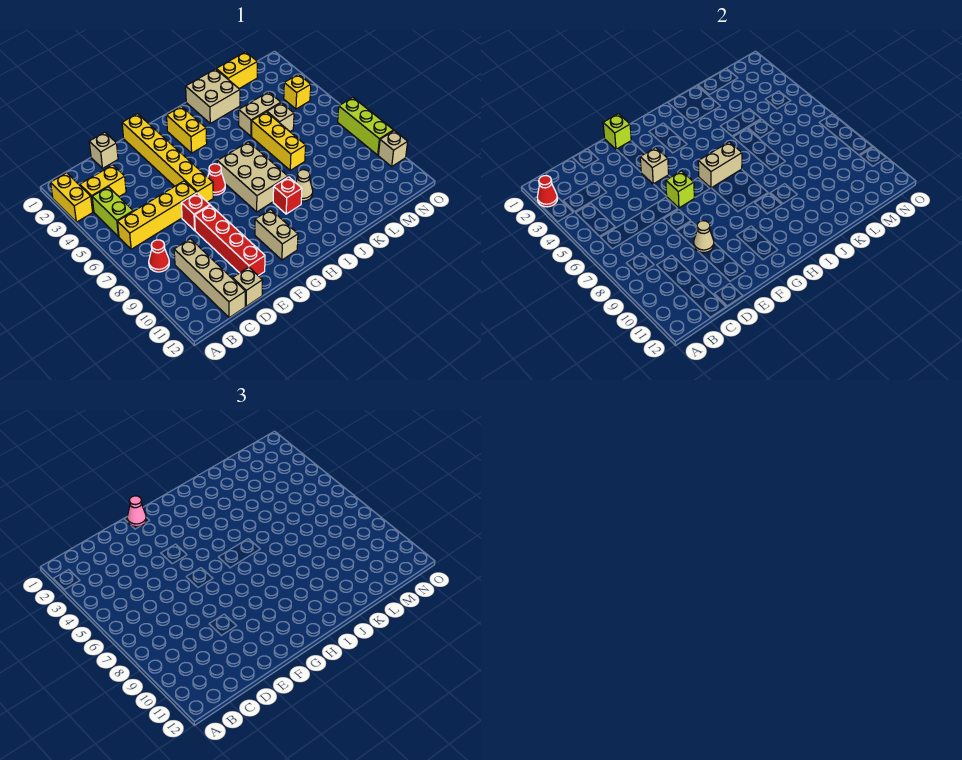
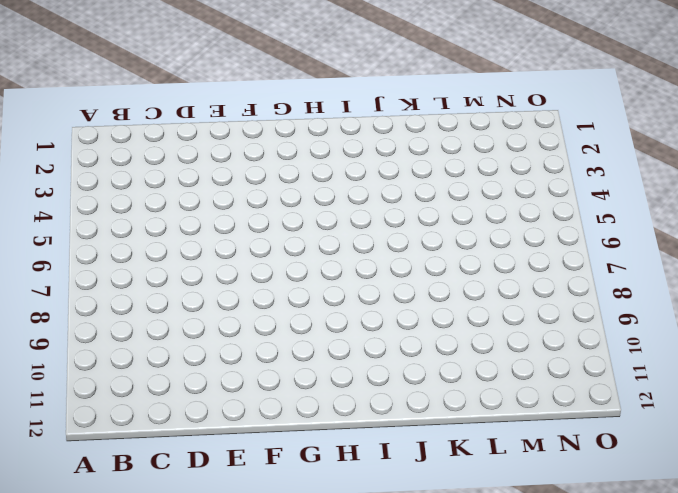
none -> yellow brick A2:A3 level 1
none -> yellow brick B3:C3 level 1
none -> lime brick B4:B5 level 1
none -> yellow brick B6:E6 level 1

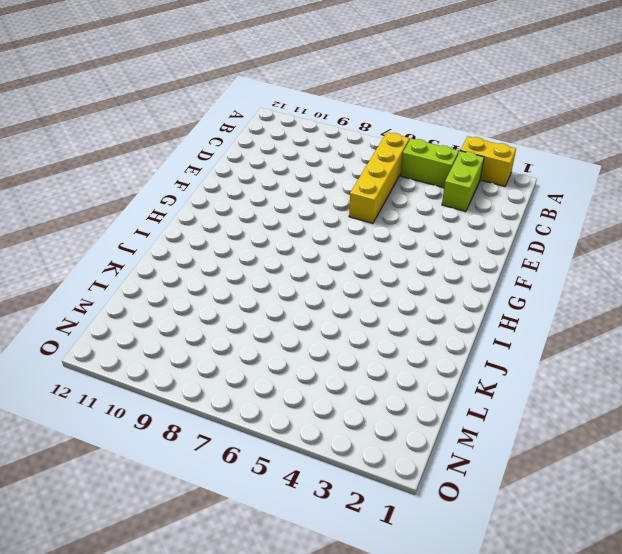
lime brick B3:C3 level 1 -> yellow brick B3:C3 level 1
none -> red cone B8 level 1
none -> tan brick C9:C12 level 1
none -> tan brick D1 level 1
none -> tan brick D12 level 1

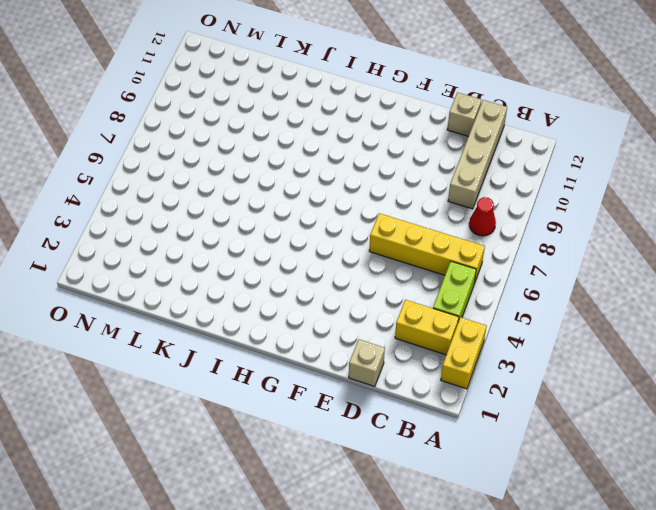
none -> red brick E7 level 1
none -> red brick E8:E11 level 1
none -> yellow brick F1:F6 level 1
none -> red cone G6 level 1

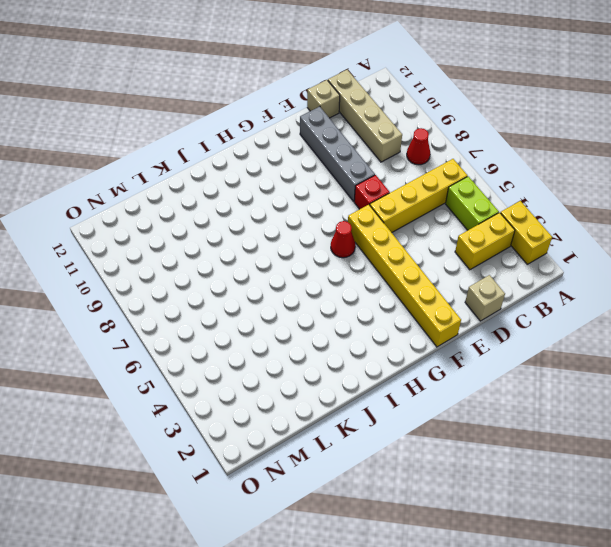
grey brick E8:E11 level 1 -> red brick E8:E11 level 1
none -> tan brick G10:G11 level 1
none -> yellow brick H2:H3 level 1
none -> tan brick H6:I8 level 1
none -> red brick I9 level 1

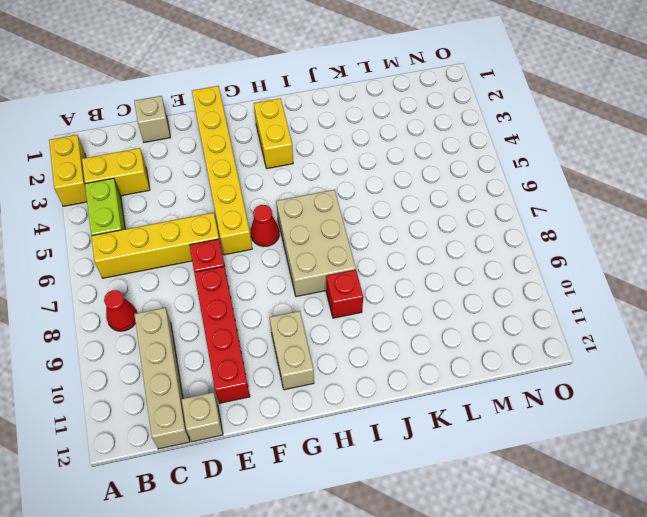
none -> tan brick J1:K2 level 1
none -> tan cone J9 level 1
none -> tan brick K4:L4 level 1
none -> yellow brick K5:K7 level 1

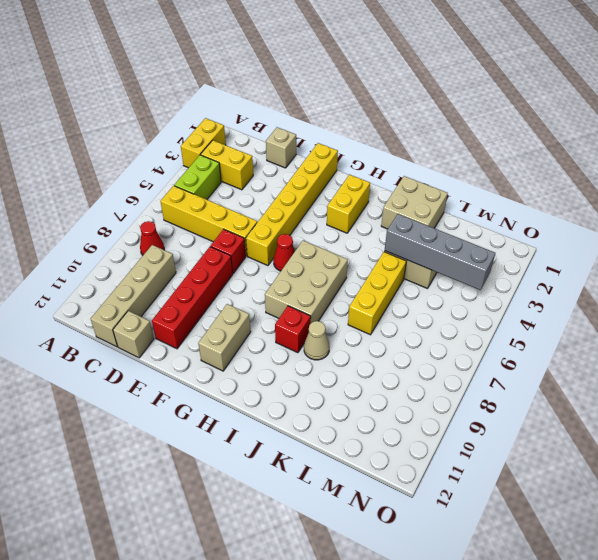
grey brick K4:N4 level 2 -> none
none -> yellow brick L1:M1 level 1
none -> tan brick L5 level 1
none -> yellow brick N4 level 1
none -> lime brick O7:O9 level 1

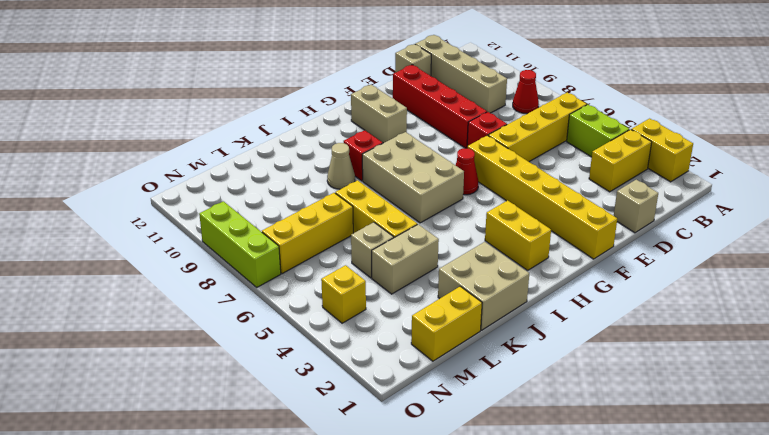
yellow brick L7:N7 level 1 -> none
none -> tan brick O10 level 1
none -> red cone A2 level 2
none -> tan cone E9 level 2
none -> lime brick F1 level 2

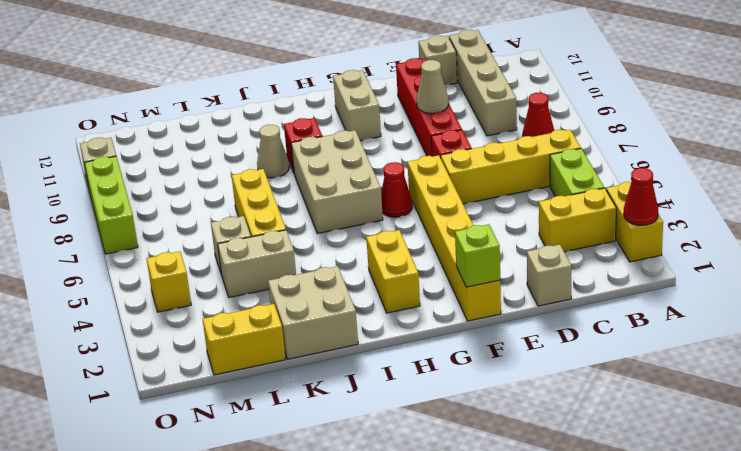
none -> tan brick F4 level 2
none -> lime brick F6 level 2
none -> tan brick H6:I6 level 2
none -> pink cone F1 level 3

